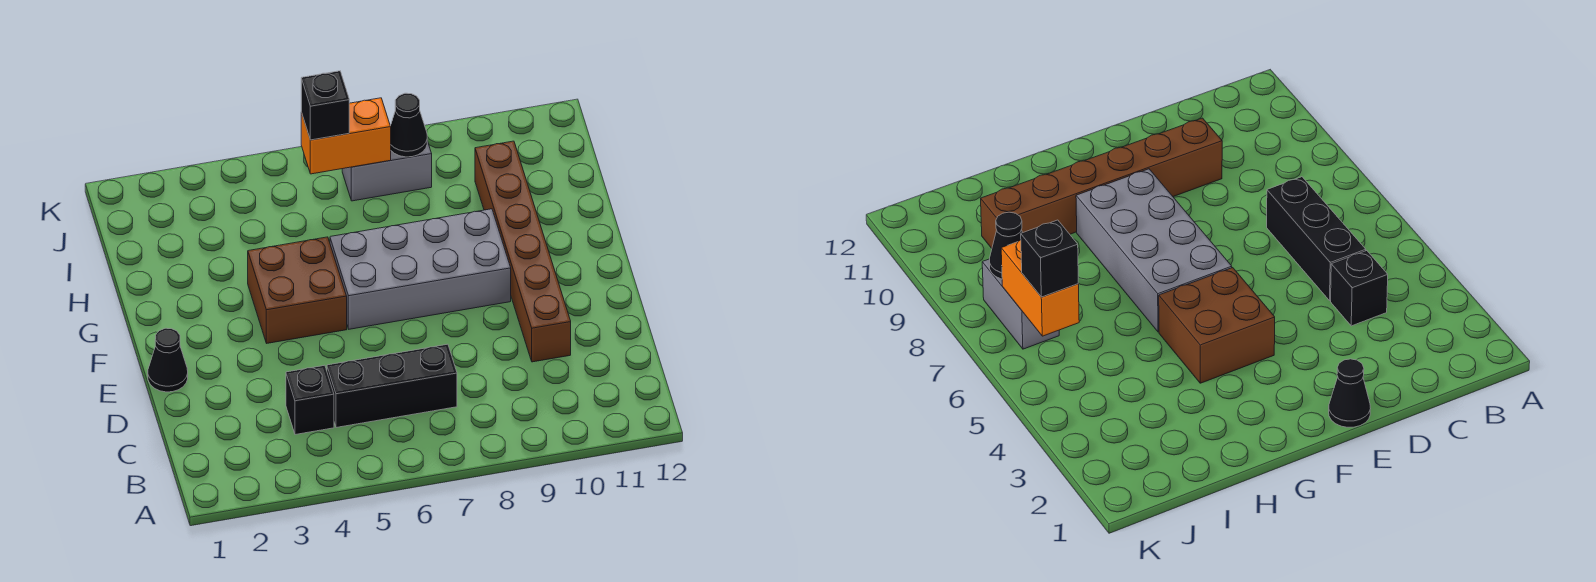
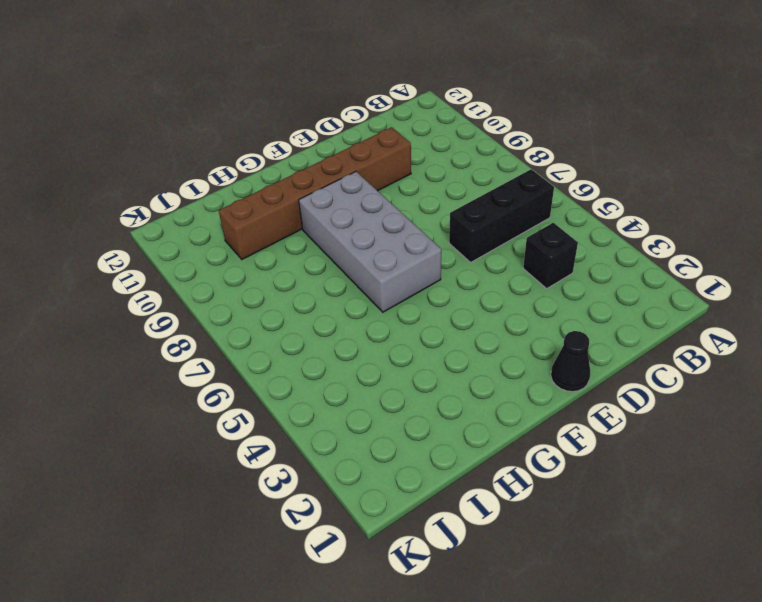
black brick B6:D6 level 1 -> black brick C5:C7 level 1
none -> brown brick F4:G5 level 1
none -> grey brick J7:J8 level 1

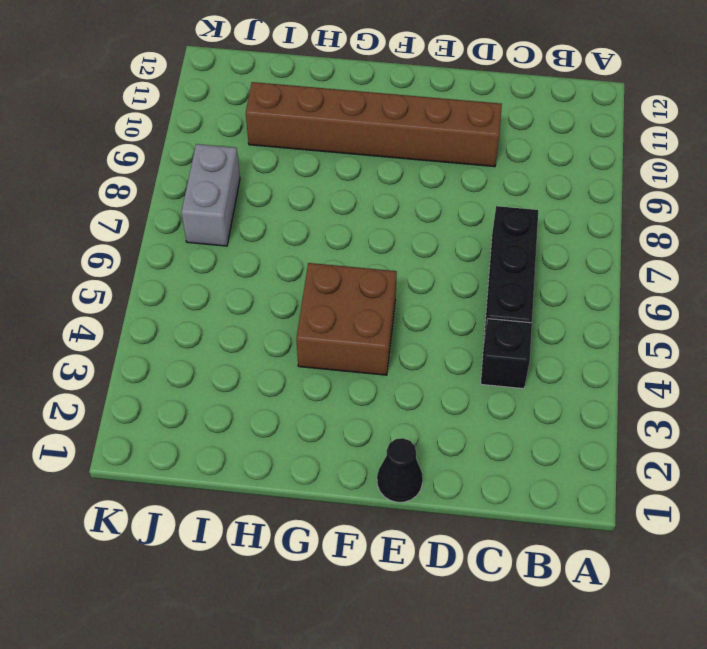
none -> grey brick F6:G9 level 1
none -> orange brick J6:J7 level 2

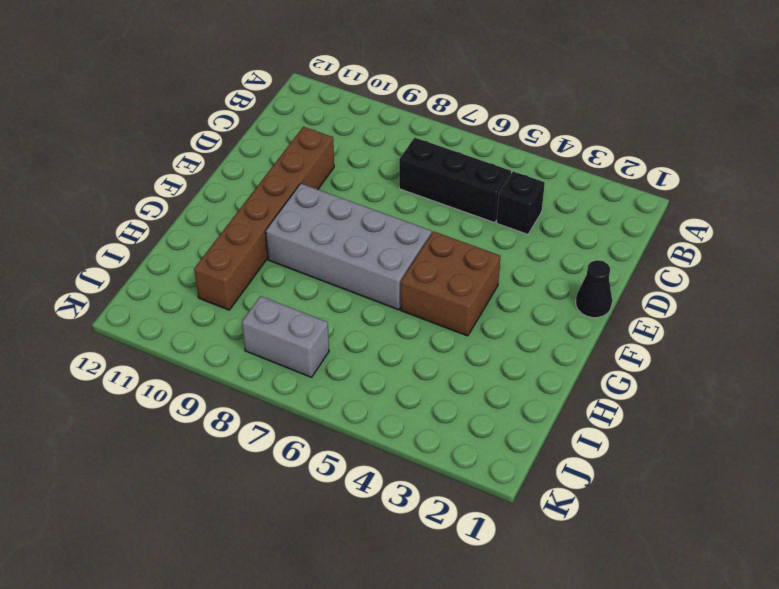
none -> orange brick J6:J7 level 2
none -> black cone J8 level 2

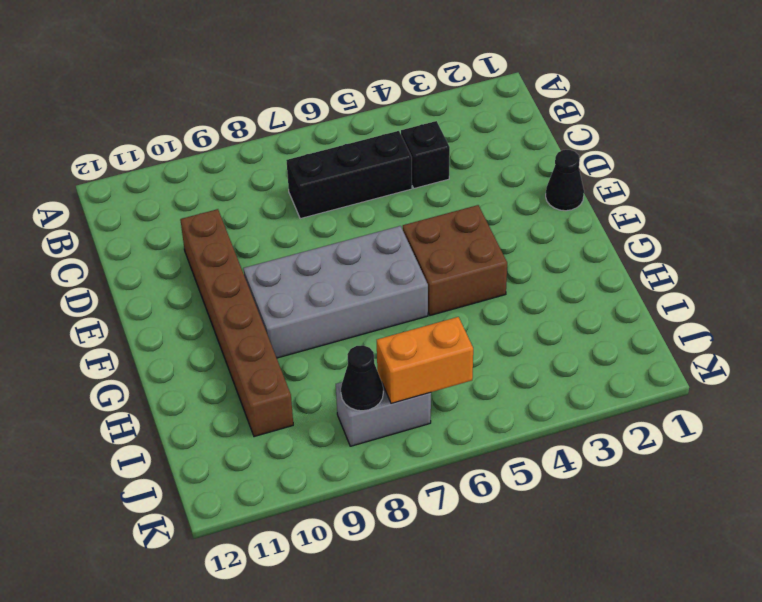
none -> black brick J6 level 3

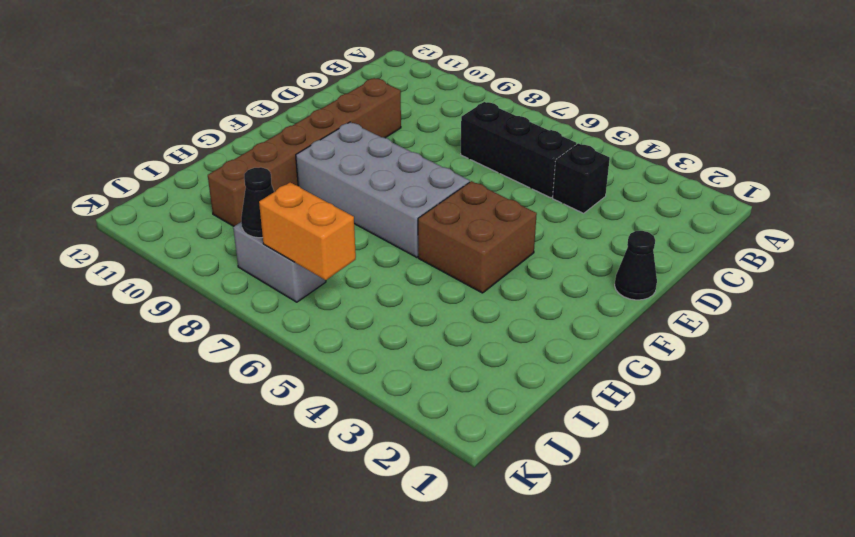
none -> black brick J6 level 3

